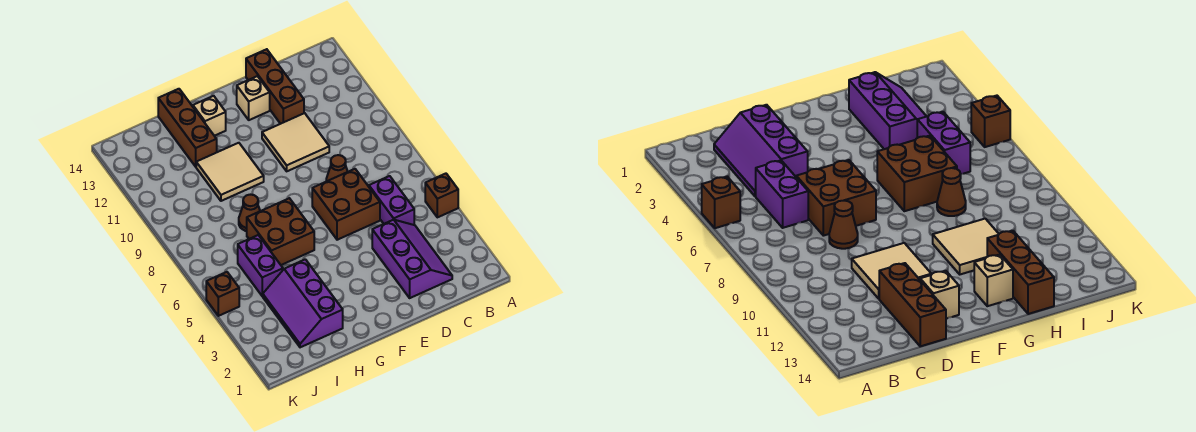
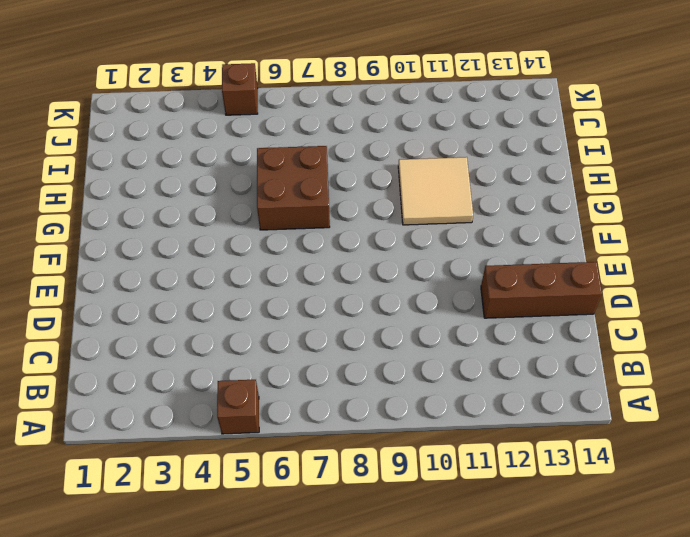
none -> purple slope C2:D4 level 1 top D
none -> purple brick C5:C6 level 1
none -> brown brick D6:E7 level 1

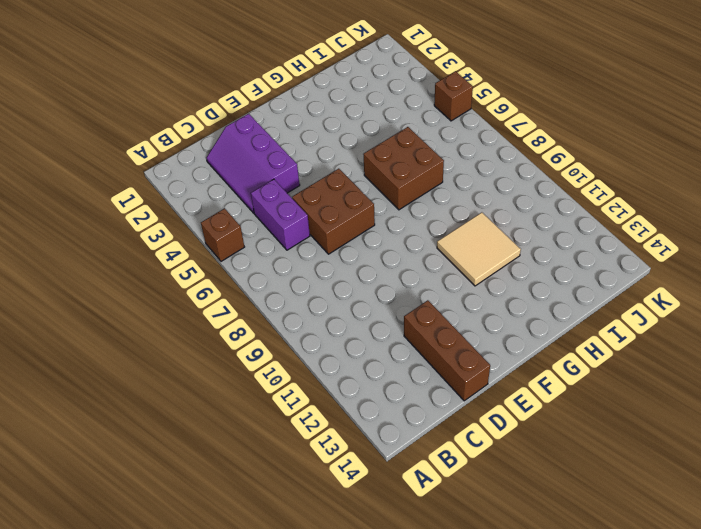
none -> brown cone D8 level 1
none -> tan tile D10:E11 level 1
none -> tan brick E13 level 1

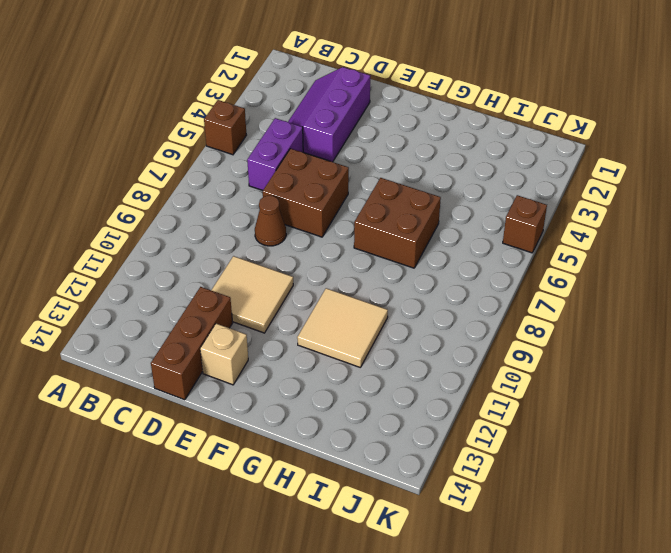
none -> tan brick G13 level 1
none -> purple slope H2:I4 level 1 top H
none -> brown cone H8 level 1

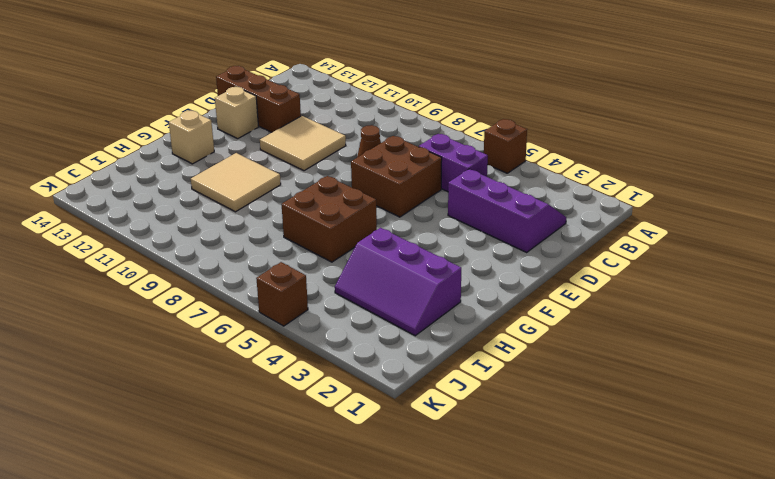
none -> brown cone H8 level 1
none -> brown brick H12:H14 level 1
none -> purple brick I5:I6 level 1

